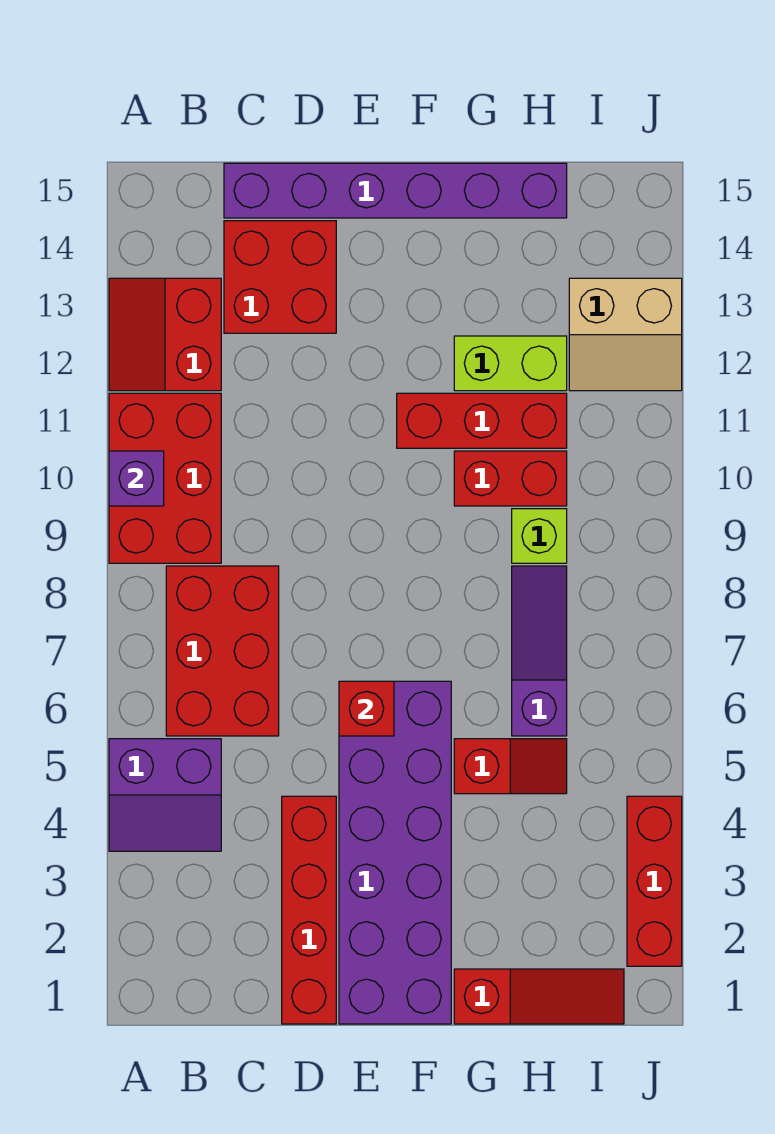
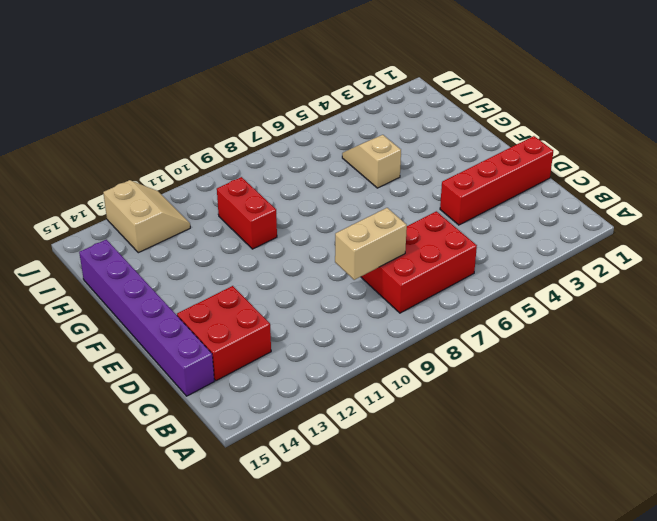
tan brick C8:C9 level 2 -> none
tan slope G5:H5 level 1 top G -> red slope G5:H5 level 1 top G
none -> purple slope A4:B5 level 1 top 5
none -> red brick A9:B11 level 1
none -> red slope A12:B13 level 1 top B

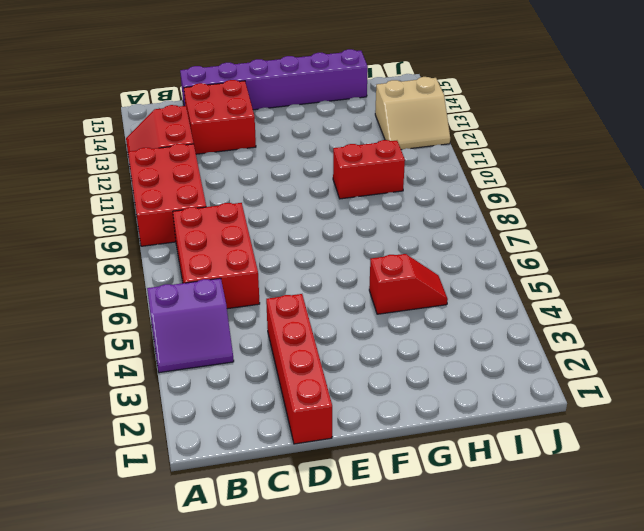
none -> purple brick E1:F6 level 1
none -> red brick F11:H11 level 1
none -> red slope G1:I1 level 1 top G

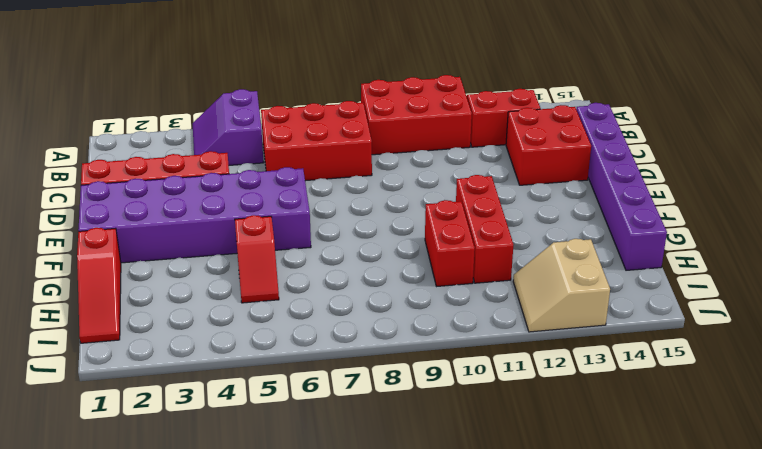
none -> lime brick G12:H12 level 1
none -> purple slope H6:H8 level 1 top 6
none -> lime brick H9 level 1

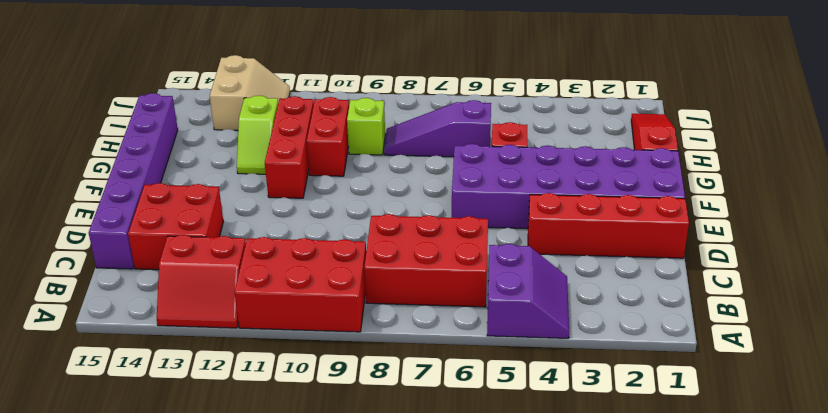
lime slope G12:H12 level 1 top H -> lime brick G12:H12 level 1
none -> red brick J2:J4 level 1
none -> purple brick A10 level 2
none -> red brick E6 level 2

